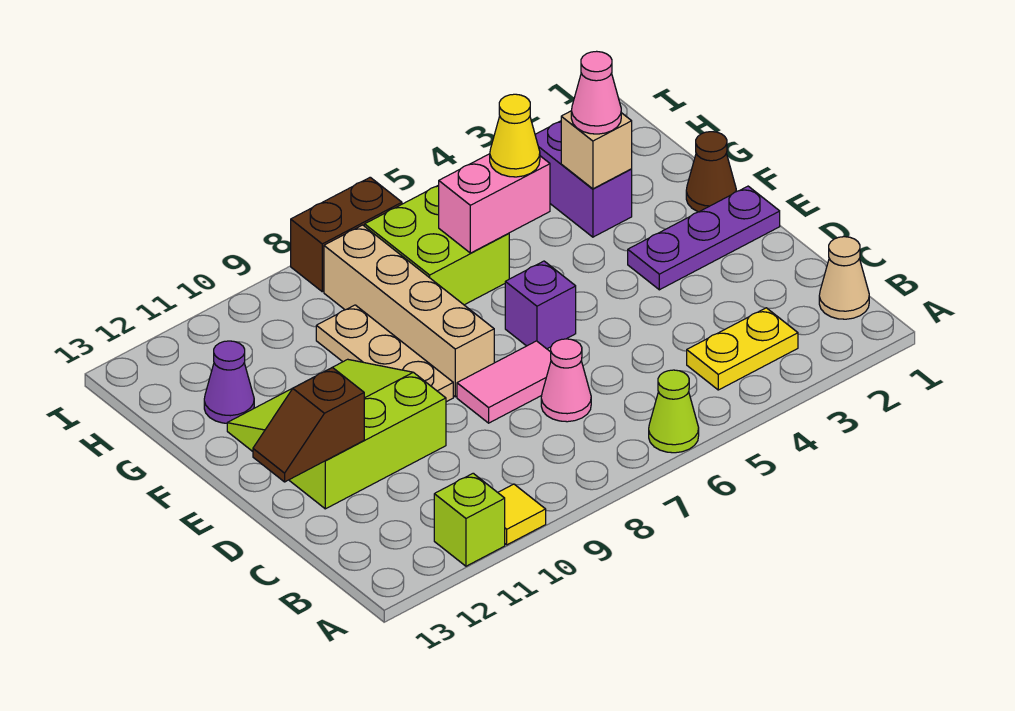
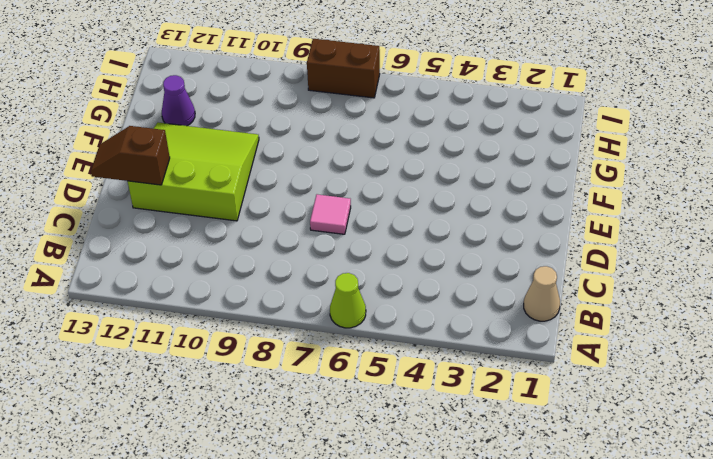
pink tile D7 level 1 -> pink tile D7:D8 level 1
none -> yellow tile A10 level 1
none -> lime brick A11 level 1
none -> yellow plate B3:B4 level 1

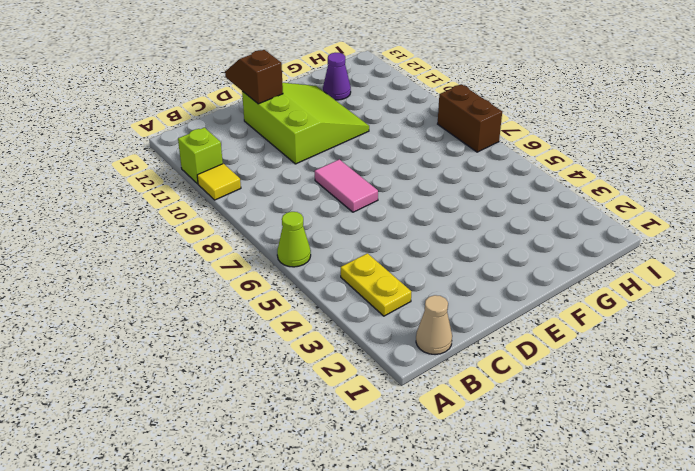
none -> pink cone C7 level 1
none -> purple plate E1:E3 level 1
none -> purple brick E6 level 1

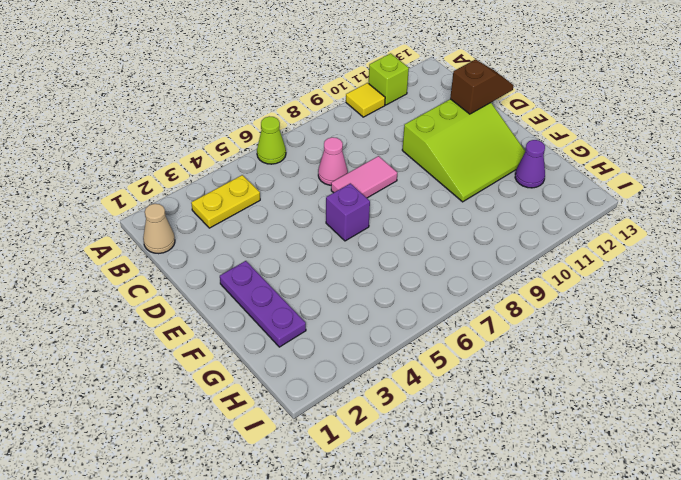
purple plate E2:G2 level 1 -> purple plate E1:E3 level 1
none -> tan brick E8:H8 level 1
none -> tan plate E9:G9 level 1
none -> brown cone F1 level 1

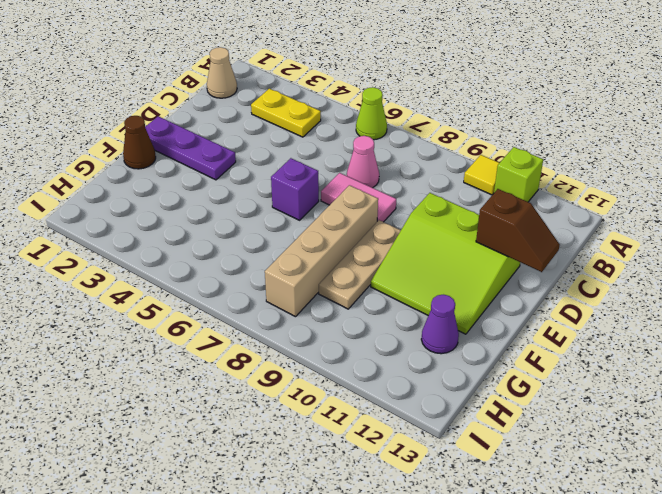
none -> purple brick G3:H3 level 1
none -> lime brick G6:H7 level 1
none -> brown brick I7:I8 level 1

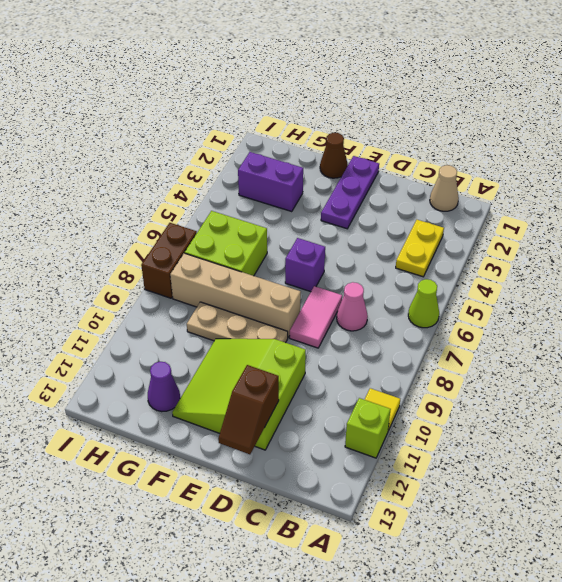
none -> tan brick G3 level 2
none -> pink brick G5:G6 level 2
none -> pink cone G3 level 3

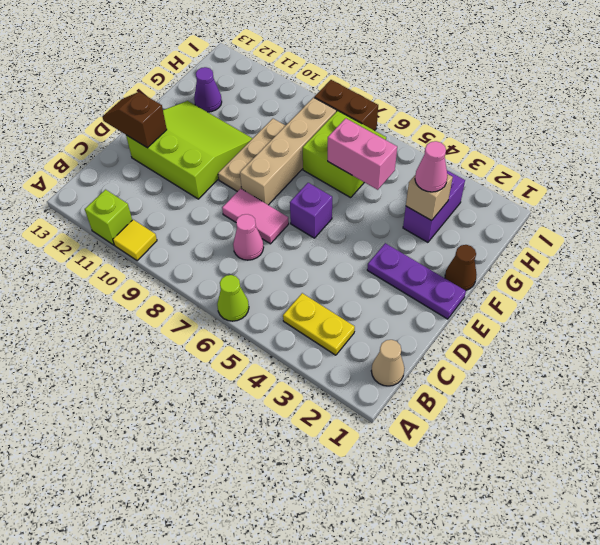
none -> yellow cone G5 level 3

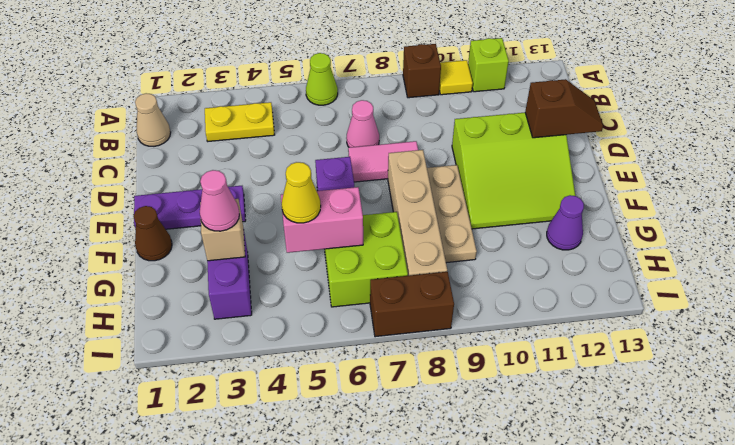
brown brick A9 level 1 -> none

